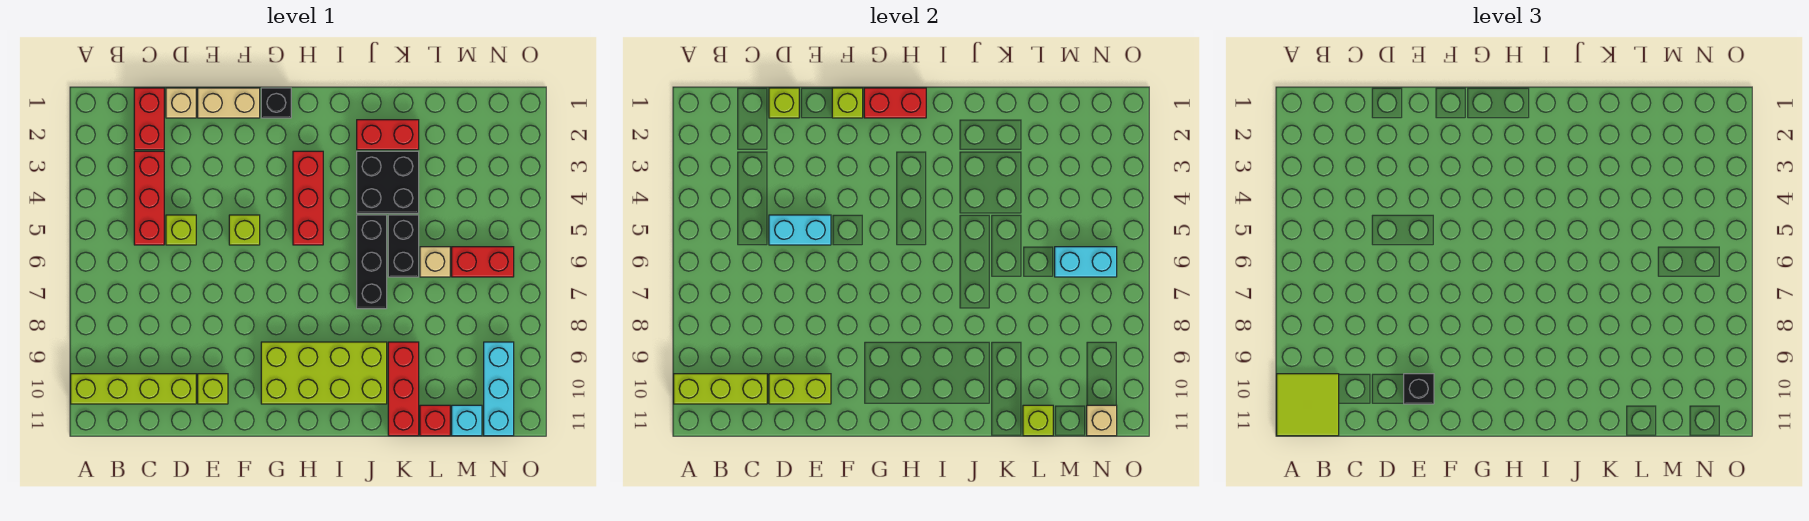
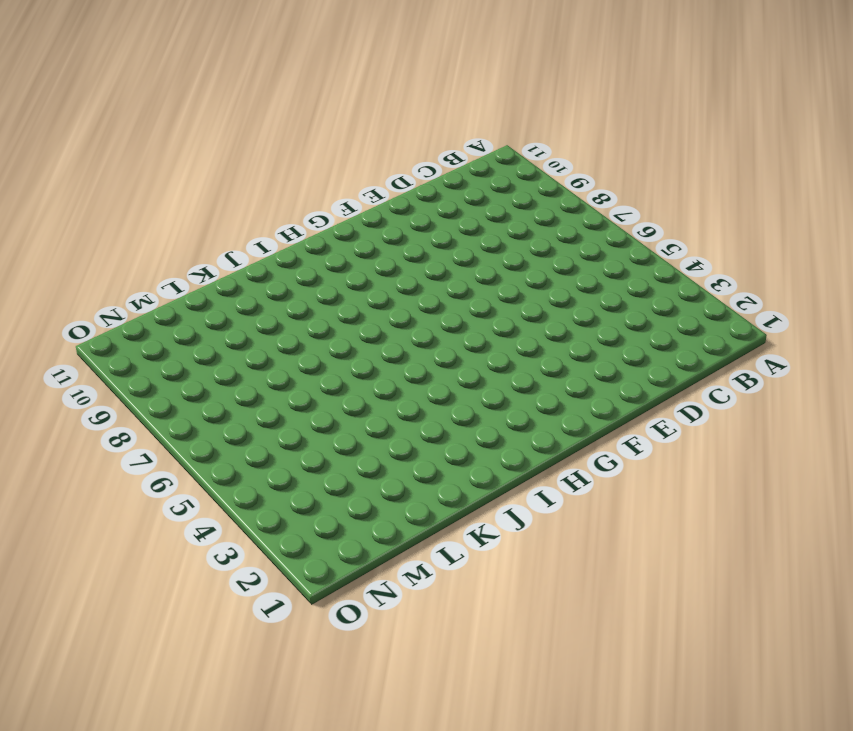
none -> lime brick A10:D10 level 1
none -> red brick C1:C2 level 1
none -> red brick C3:C5 level 1
none -> tan brick D1 level 1

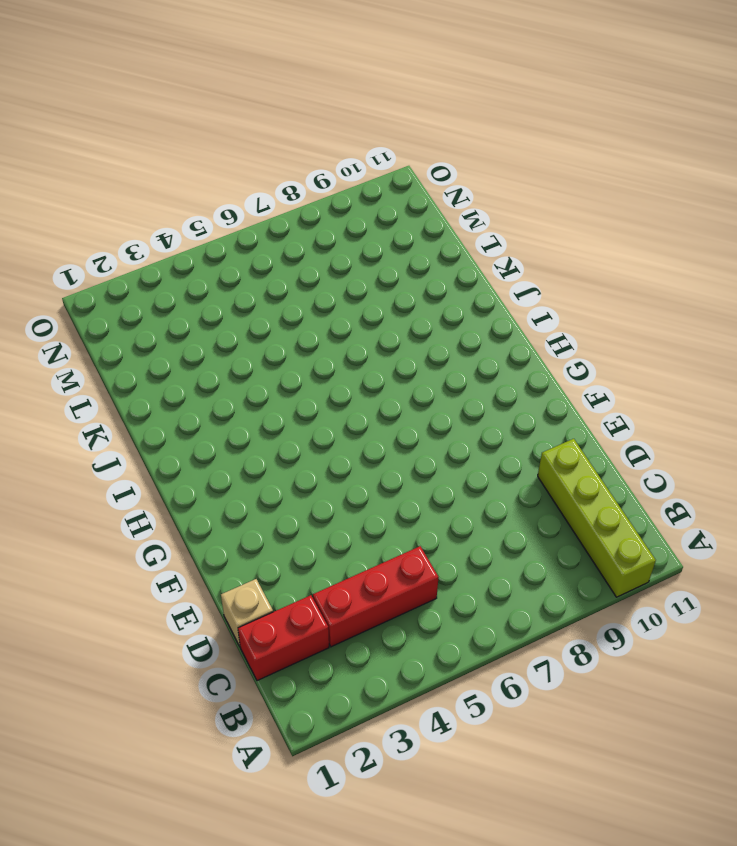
none -> lime brick D5 level 1
none -> tan brick E1:F1 level 1
none -> lime brick E10 level 1
none -> lime brick F5 level 1

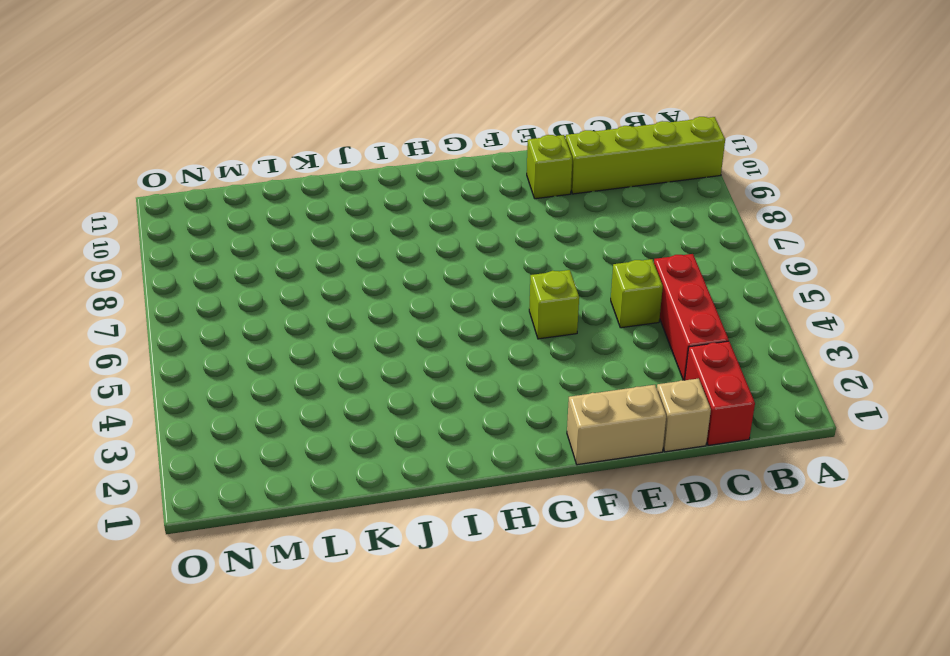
none -> black brick G1 level 1
none -> lime brick G9:J10 level 1
none -> red brick H3:H5 level 1
none -> red brick J2:K2 level 1

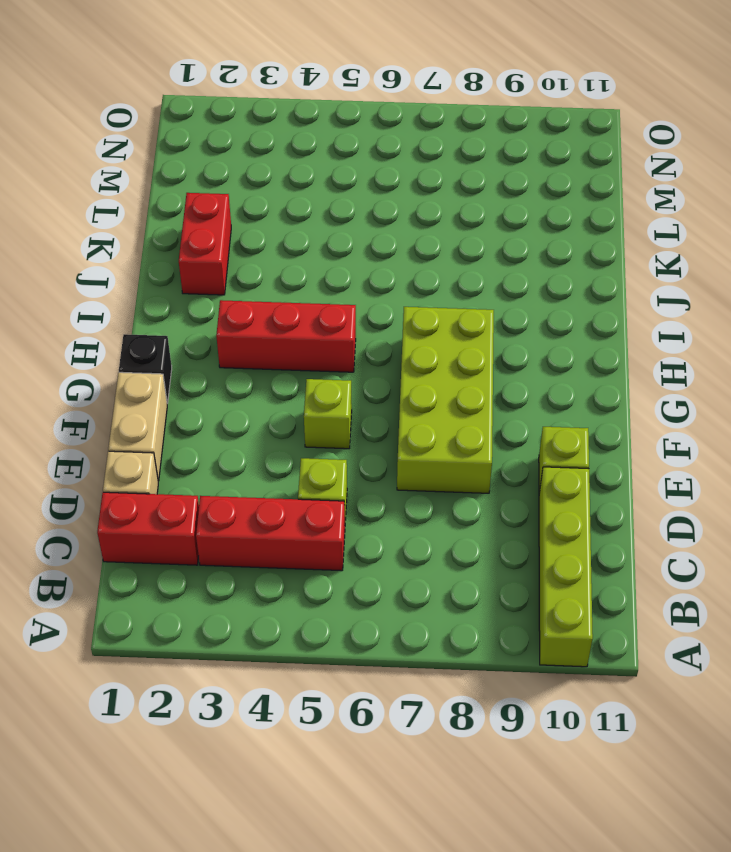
lime brick E7:H8 level 1 -> lime brick G9:J10 level 1
none -> black brick J3:K4 level 1
none -> black brick J5:J7 level 1
none -> black brick K5:K6 level 1
none -> red brick K9:K11 level 1

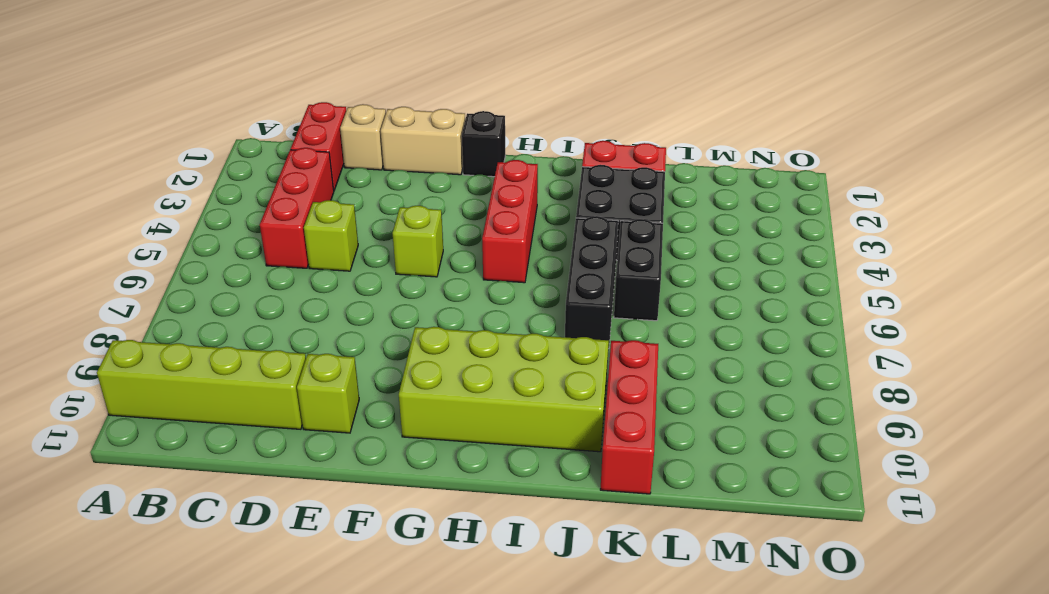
none -> tan brick L6 level 1
none -> red brick L11 level 1
none -> red brick M6:N6 level 1
none -> cyan brick M11 level 1

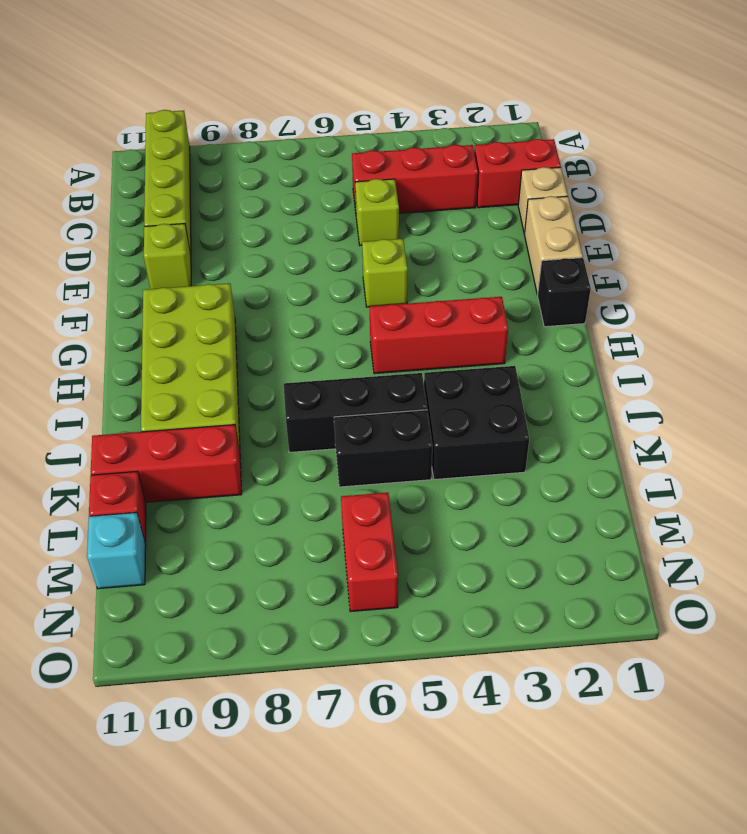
none -> red brick J2:K2 level 1
none -> tan brick L6 level 1
none -> cyan brick N9:N11 level 1
none -> lime brick A10:C10 level 2

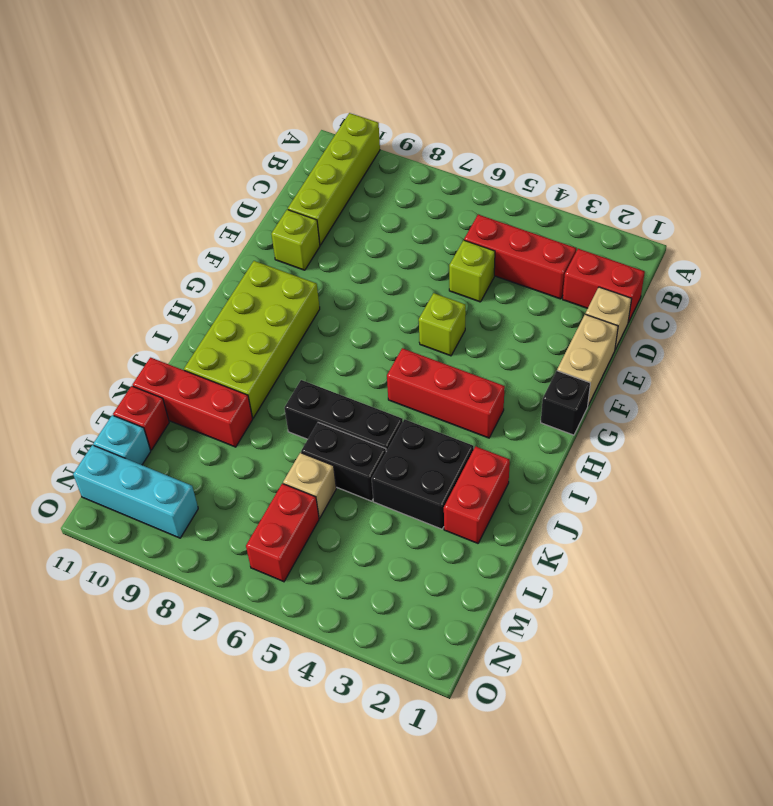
none -> lime brick A10:C10 level 2
none -> lime brick D1 level 2
none -> cyan brick D5:E5 level 2
none -> lime brick D10:E10 level 2

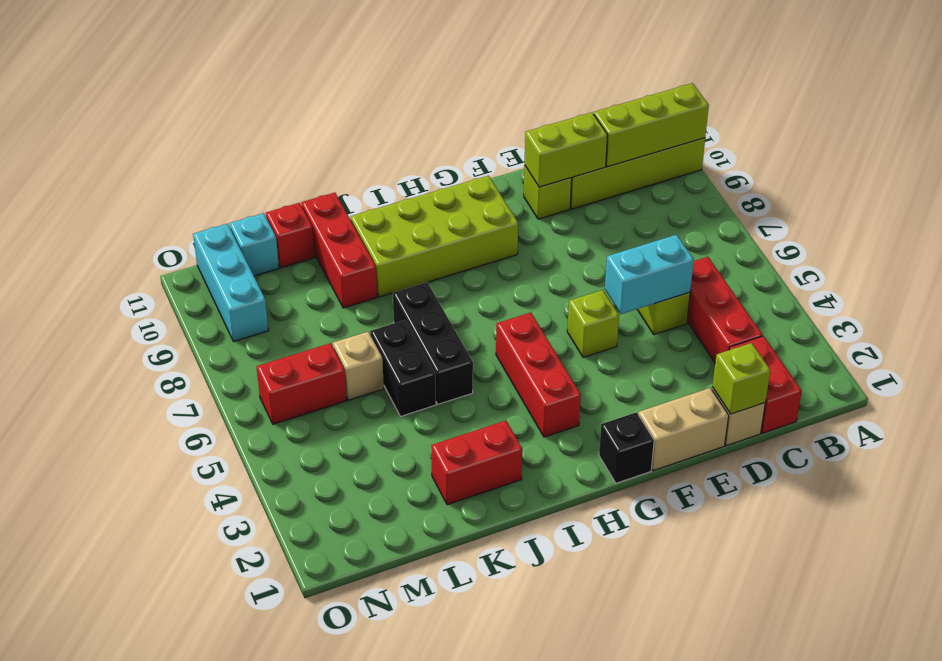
none -> black brick J3:K4 level 1
none -> lime brick F1 level 2
none -> red brick G1:H1 level 2
none -> lime brick L11 level 2

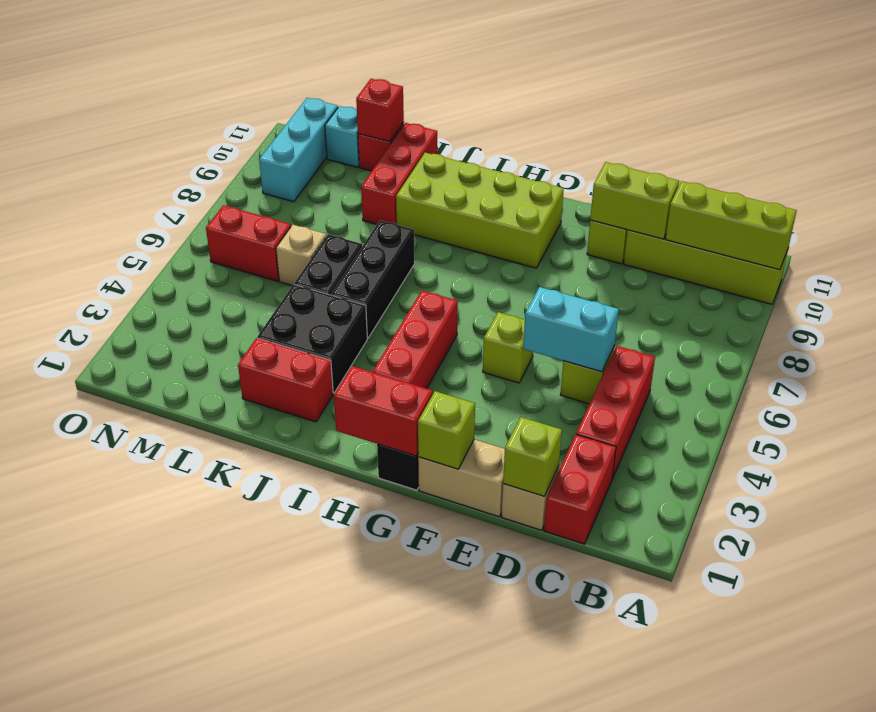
red brick L11 level 2 -> lime brick L11 level 2
none -> cyan brick M6:N6 level 2
none -> tan brick N11 level 2
none -> lime tile A10:B11 level 3
none -> black brick E10 level 3

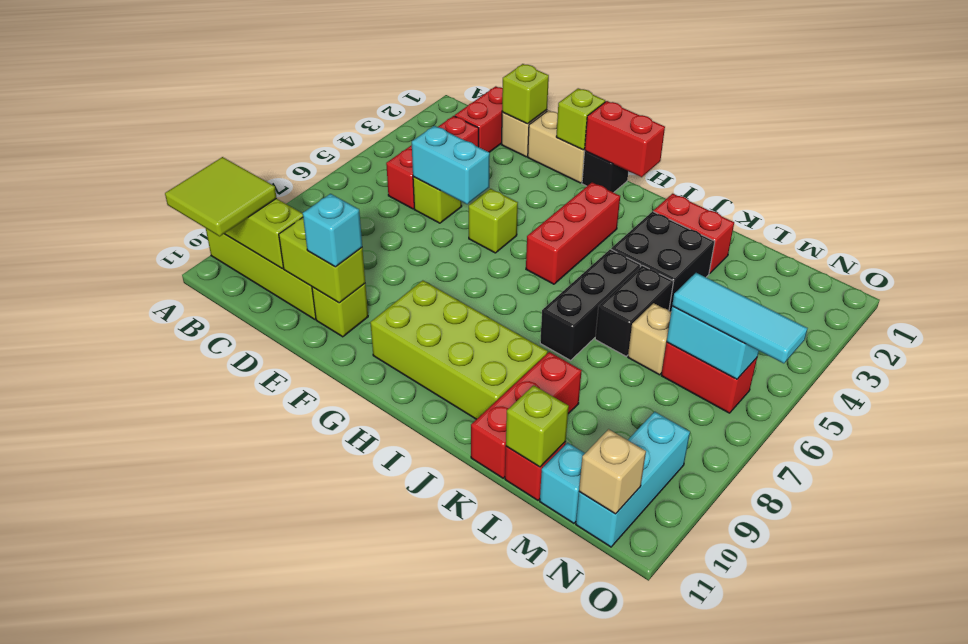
cyan brick E10 level 3 -> black brick E10 level 3
cyan tile M6:O6 level 3 -> none

